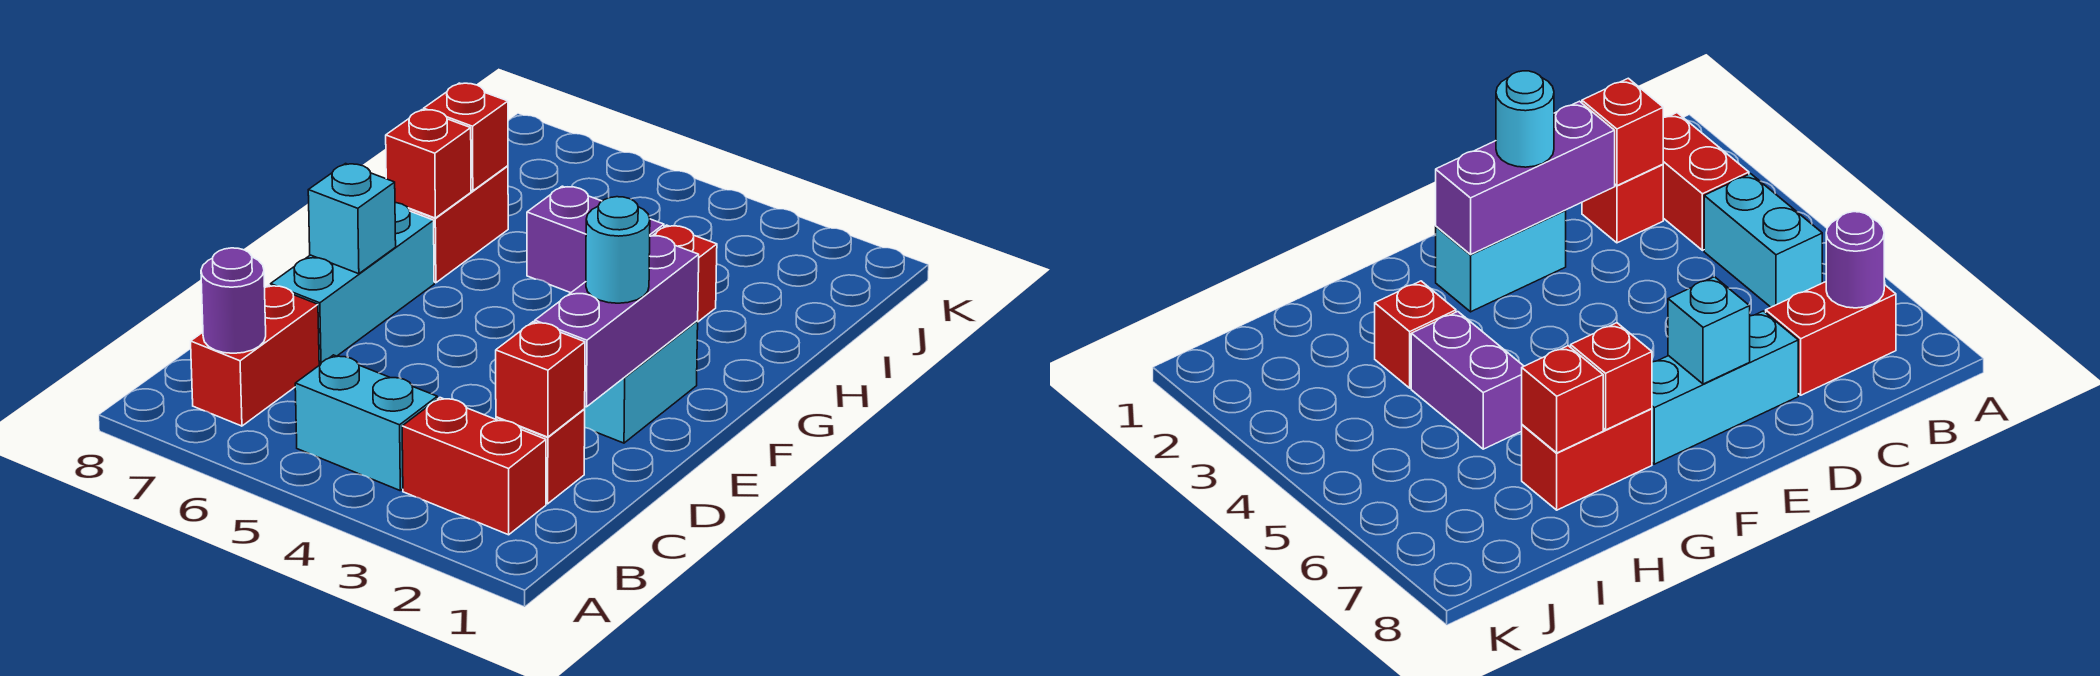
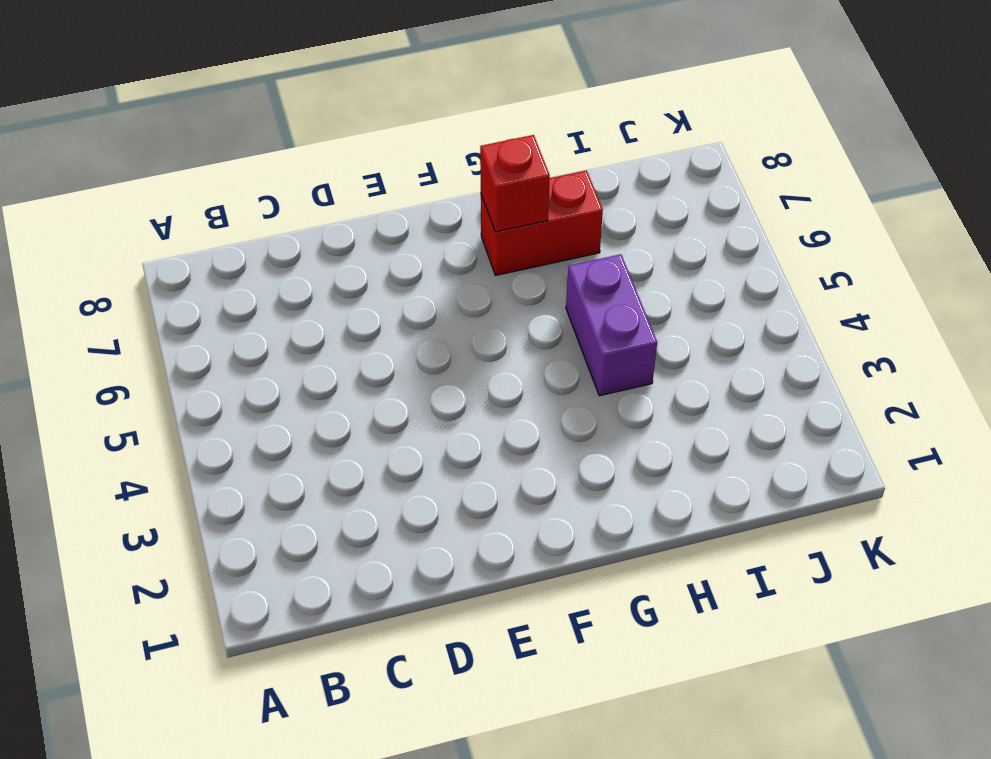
none -> red brick B2:B3 level 1
none -> cyan brick B4:B5 level 1
none -> red brick B7:C7 level 1

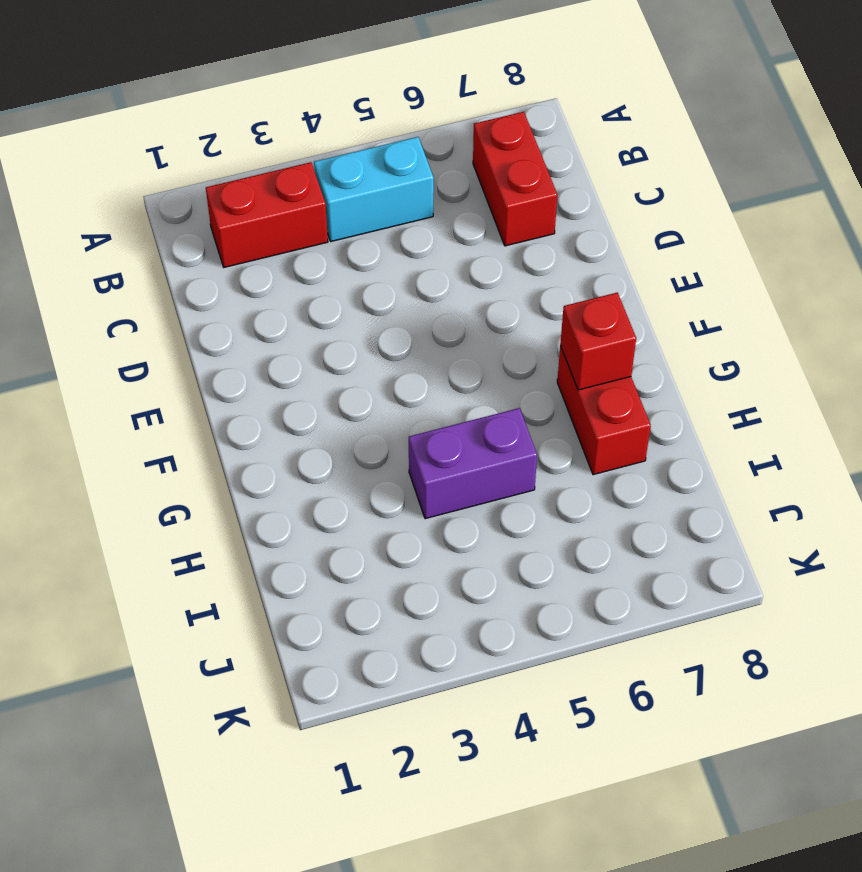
none -> red brick C2 level 1
none -> cyan brick D7:F7 level 1
none -> cyan brick E2:F2 level 1

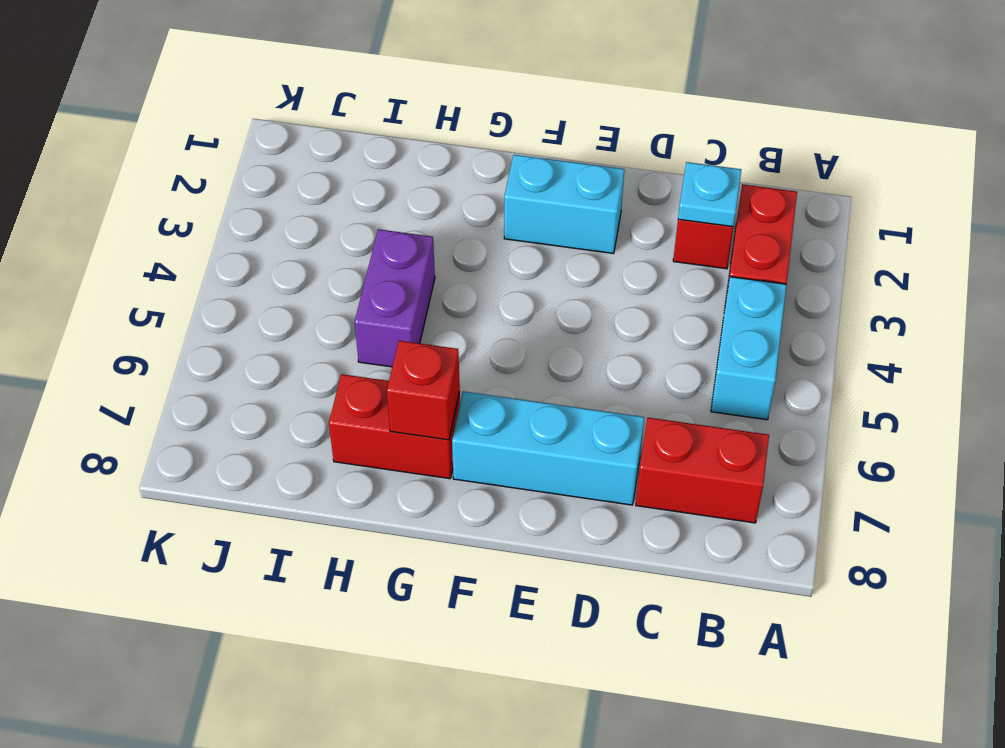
cyan plate C2 level 2 -> red brick C2 level 2
none -> red brick H3 level 1
none -> purple round brick B7 level 2
none -> purple brick D2:F2 level 2

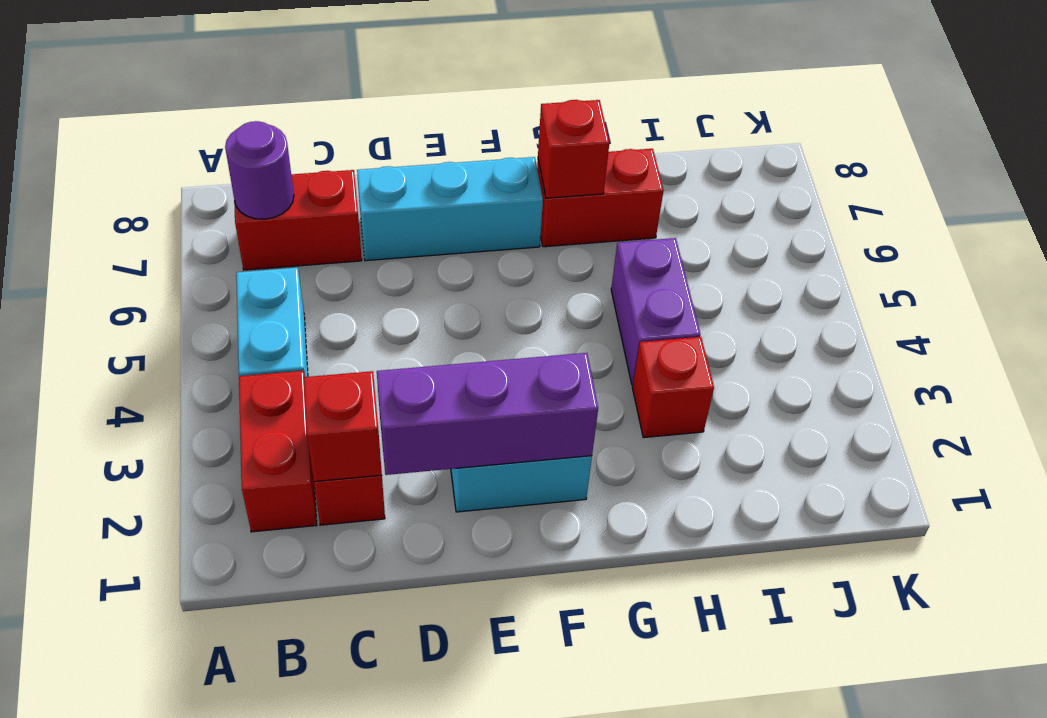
none -> cyan brick E7 level 2
none -> red brick H7 level 2
none -> cyan round brick E2 level 3

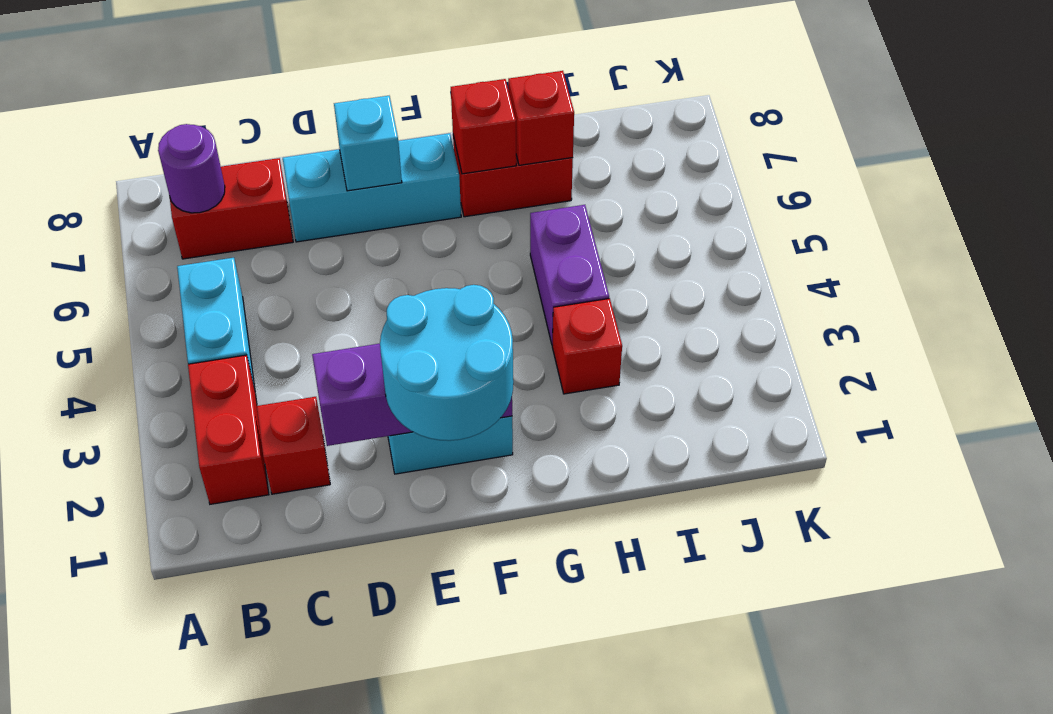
cyan round brick E1:F2 level 3 -> cyan round brick E2 level 3
none -> red brick C2 level 2

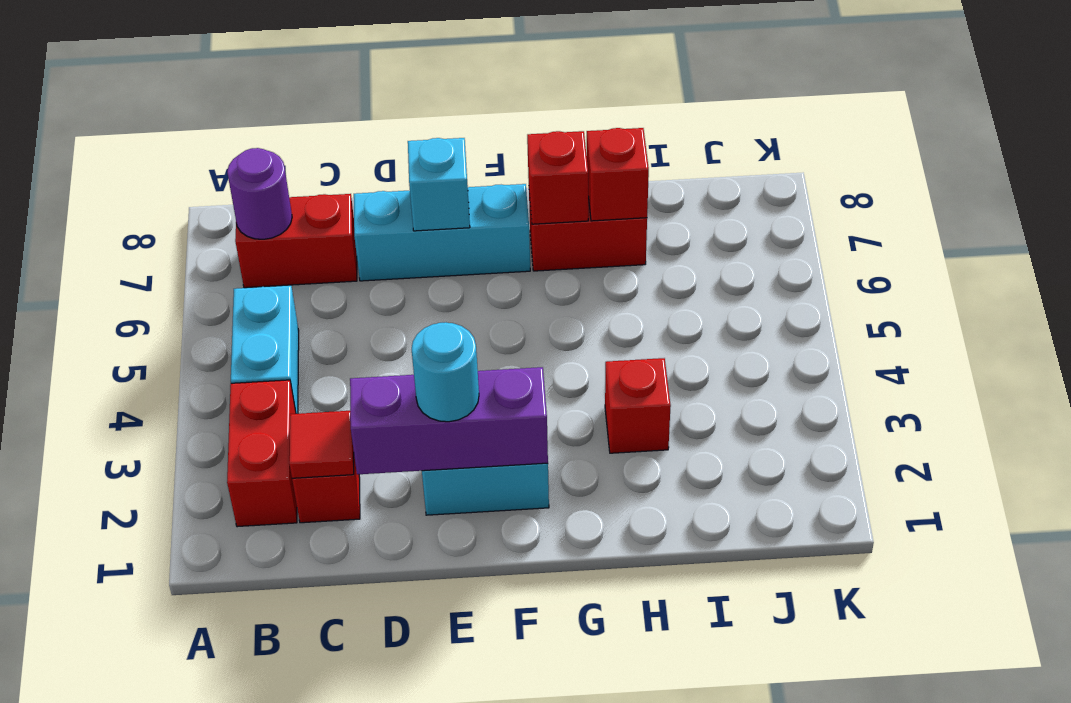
red tile C2 level 2 -> red brick C2 level 2
none -> purple brick H4:H5 level 1

